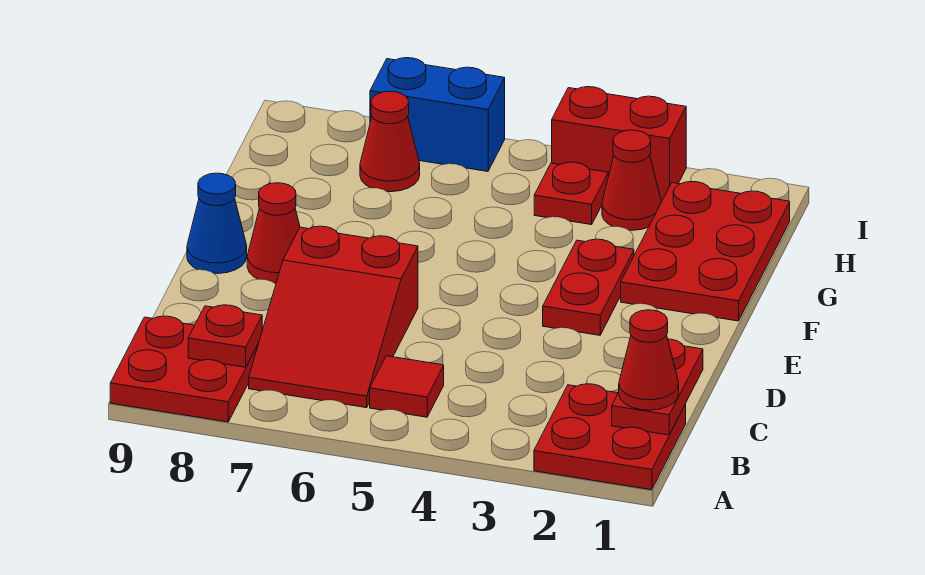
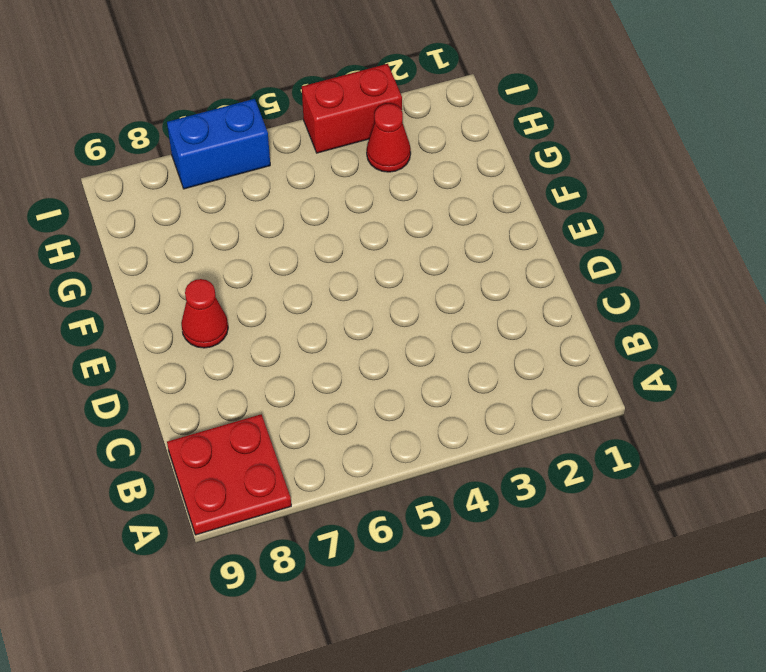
none -> red plate A1:B2 level 1
none -> red tile B5 level 1
none -> red slope B6:D7 level 1 top D

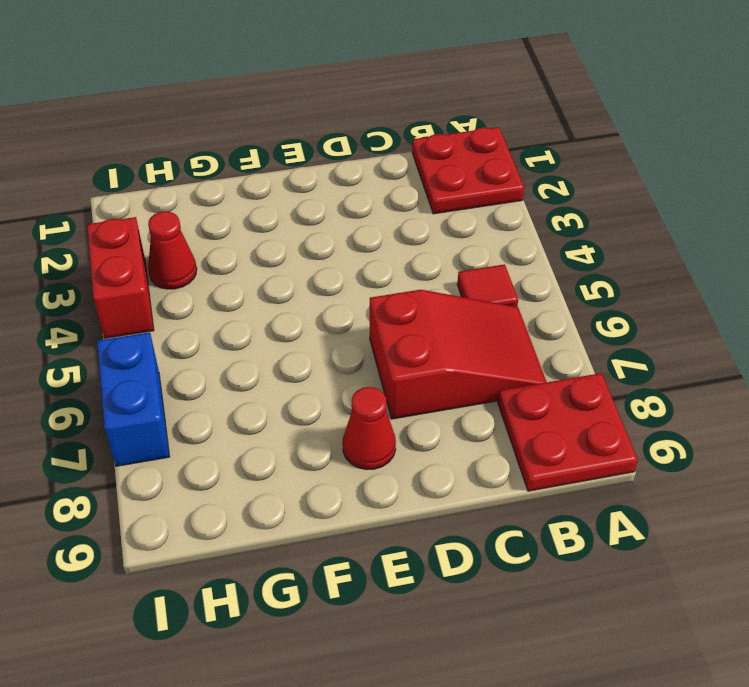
none -> red plate E3:F3 level 1
none -> blue cone E9 level 1
none -> red plate F1:H2 level 1

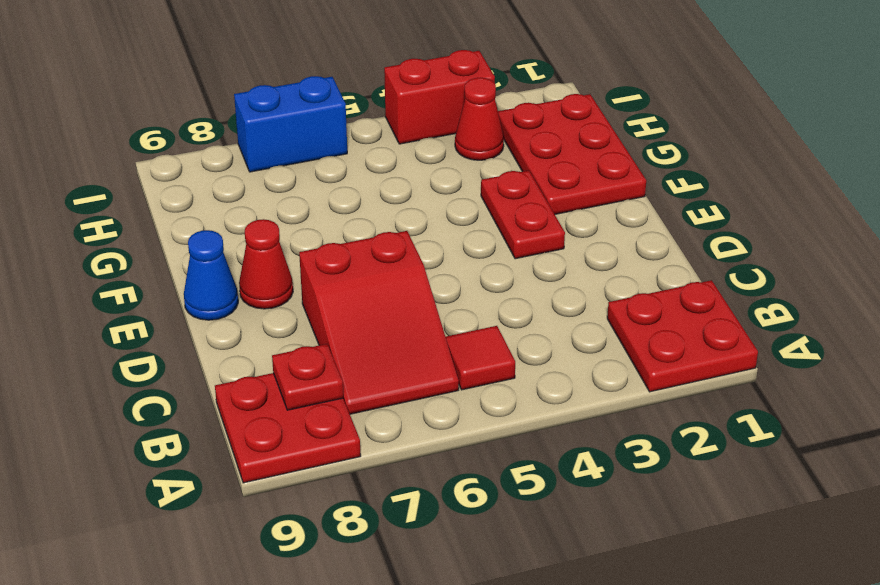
none -> red plate H4 level 1
none -> red cone H7 level 1
none -> red plate B1:C1 level 2

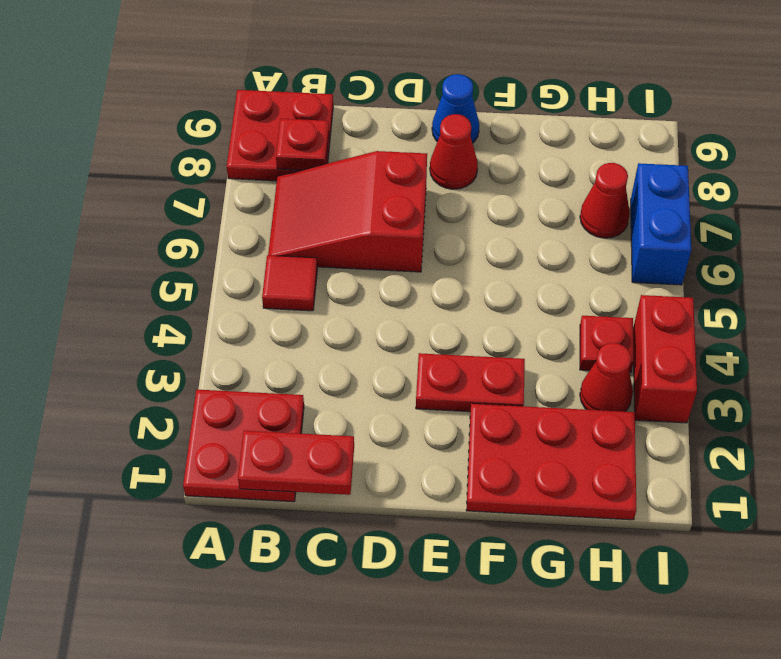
none -> red cone B1 level 3

